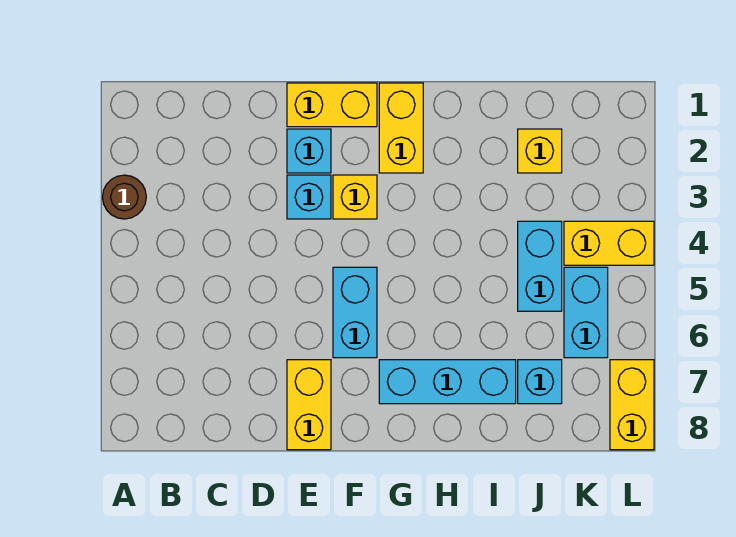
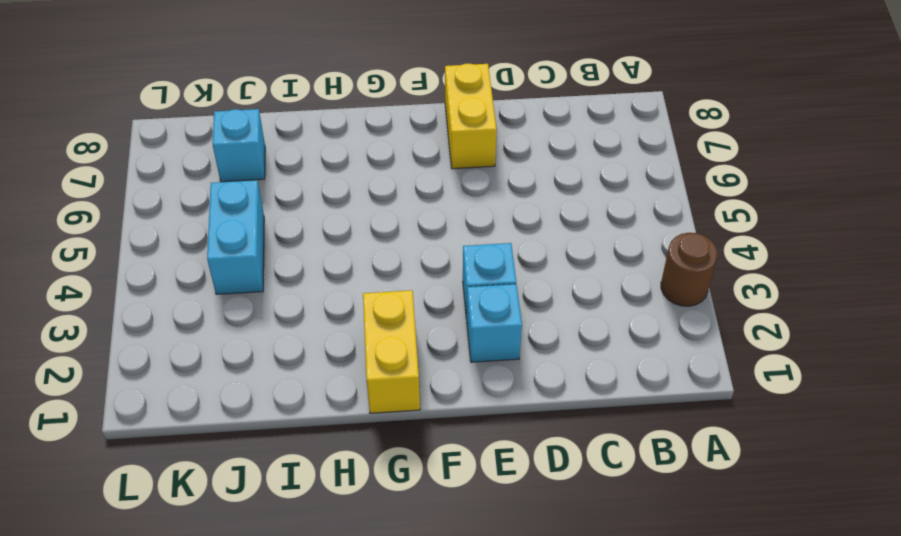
none -> yellow brick E1:F1 level 1
none -> yellow brick F3 level 1
none -> cyan brick F5:F6 level 1

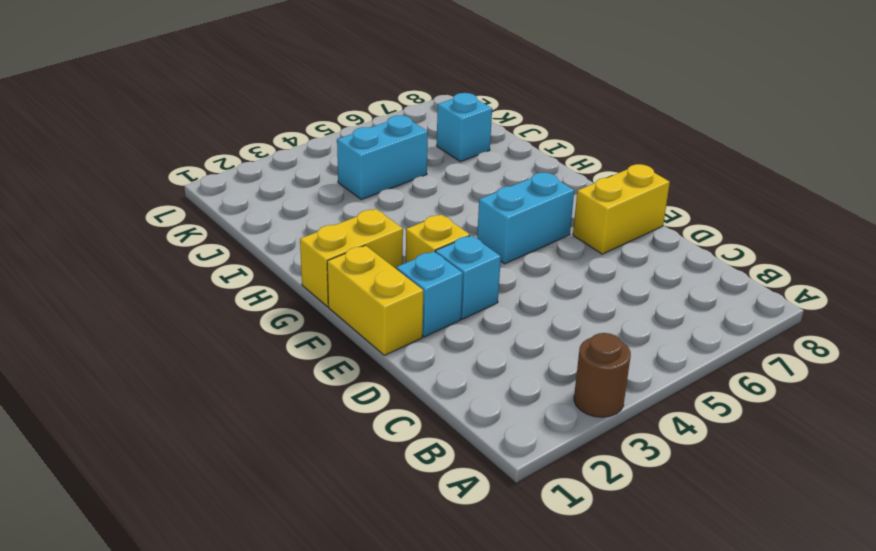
none -> cyan brick G7:I7 level 1
none -> yellow brick J2 level 1
none -> yellow brick K4:L4 level 1

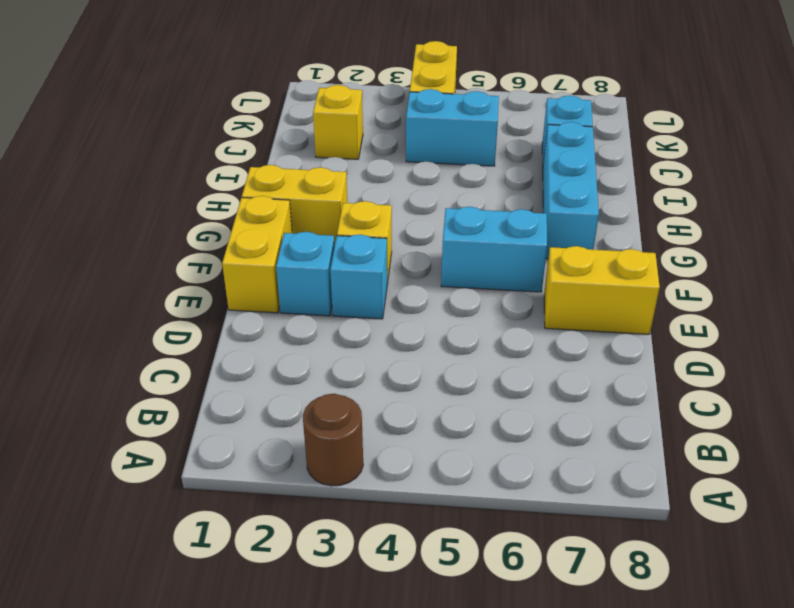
none -> cyan brick K5:K6 level 1
none -> yellow brick L7:L8 level 1

